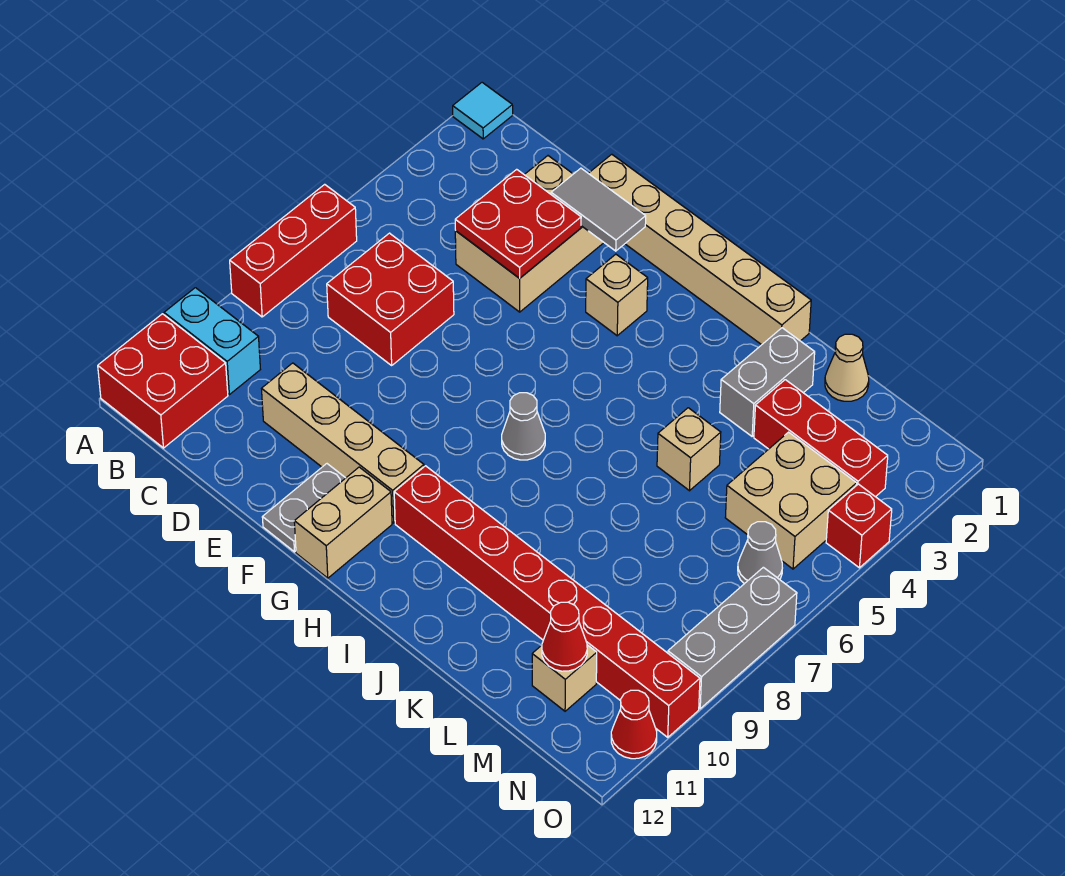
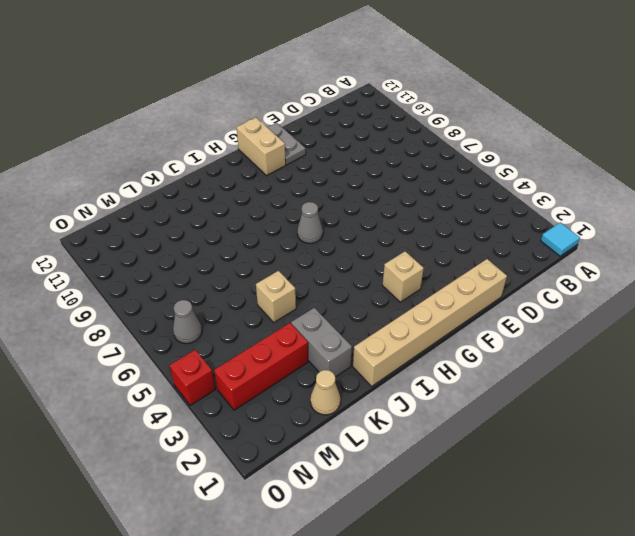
none -> red brick A6:A8 level 1
none -> cyan brick A10:B10 level 1
none -> red brick A11:B12 level 1

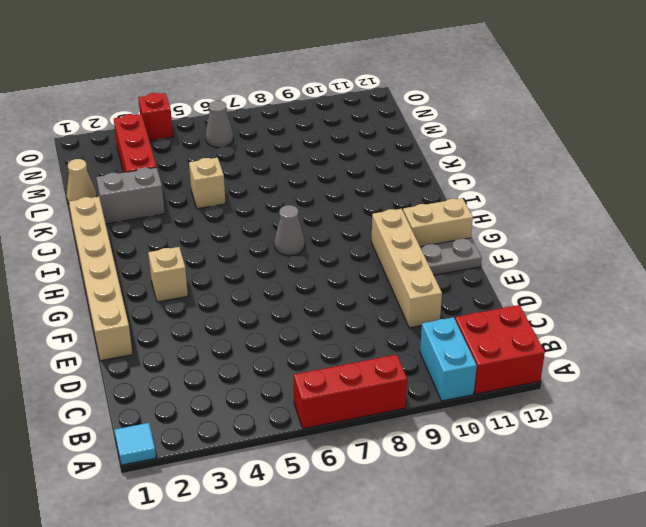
none -> red brick C6:D7 level 1
none -> tan brick D2:E4 level 1
none -> red brick H10:O10 level 1

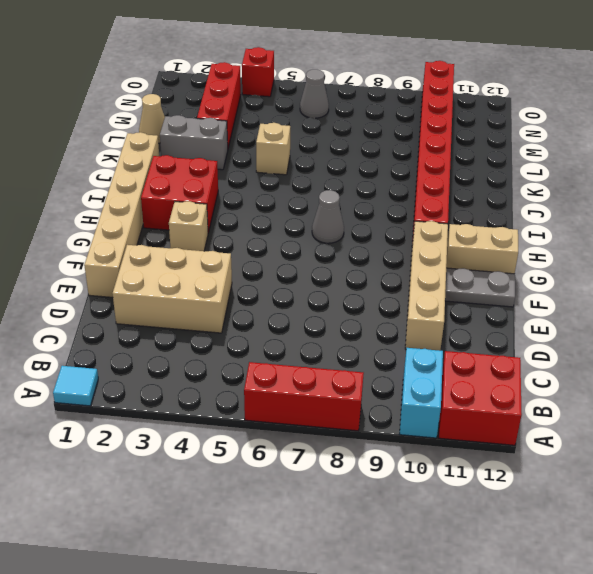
red brick H2:I3 level 1 -> red brick C6:D7 level 1
none -> tan brick M4:N5 level 1
none -> tan brick M11 level 1
none -> grey brick O7:O9 level 1

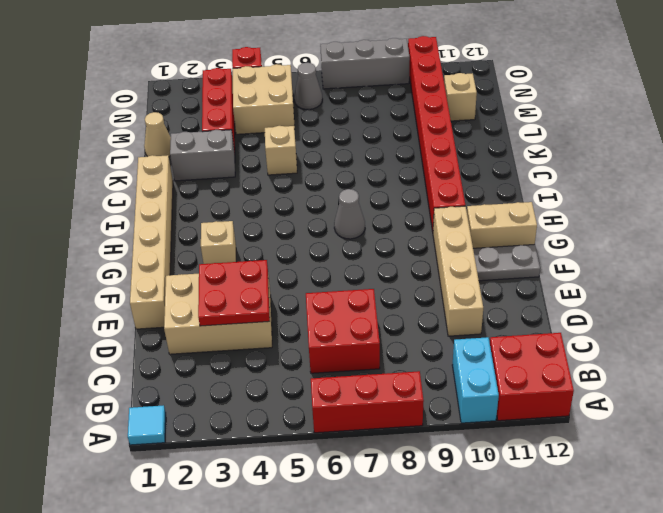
none -> red cone O11 level 1
none -> grey tile E2:F2 level 2
none -> red cone M11 level 2

